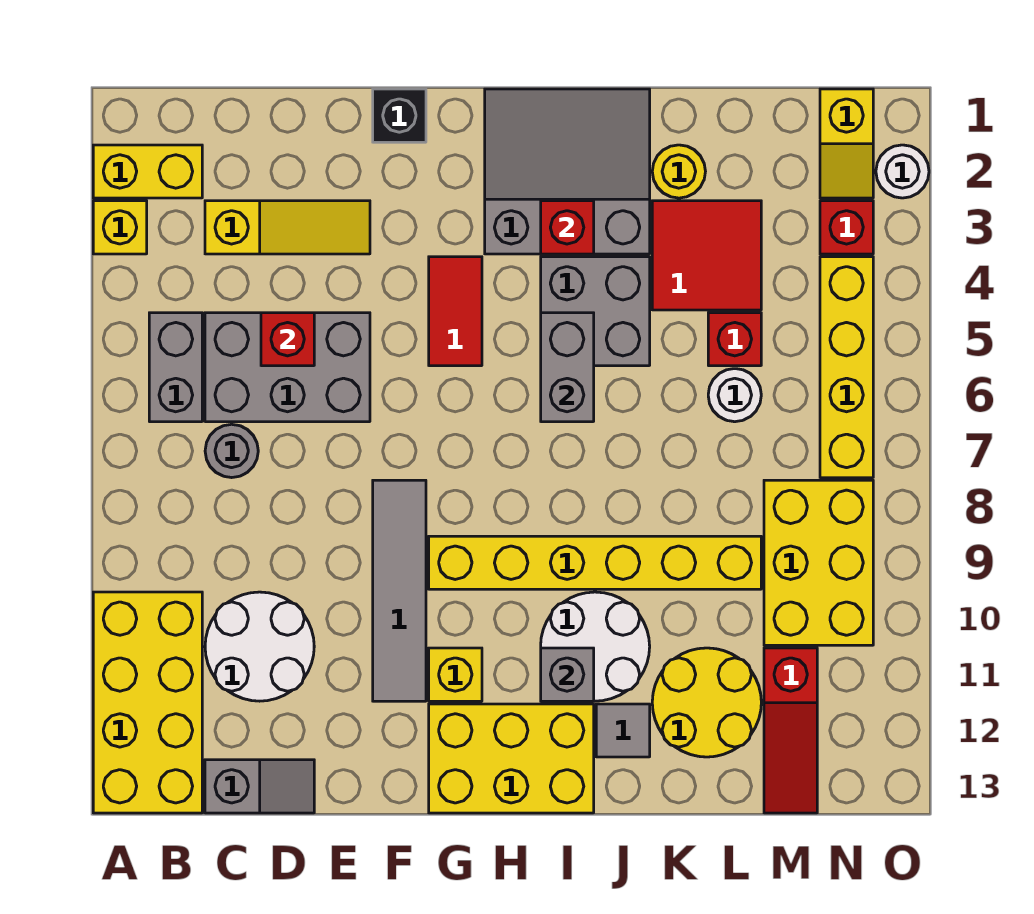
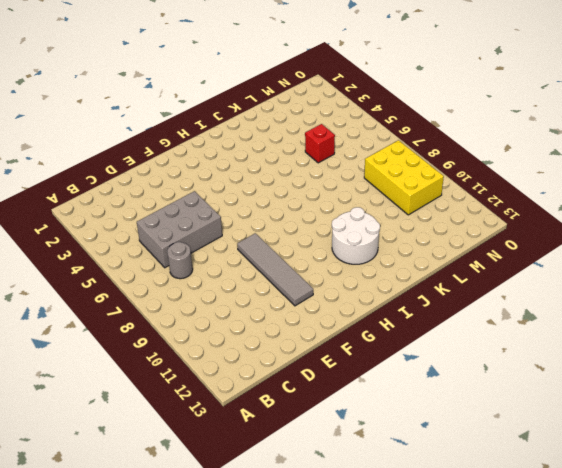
none -> yellow brick A2:B2 level 1
none -> yellow brick A3 level 1
none -> yellow brick A10:B13 level 1
none -> grey brick B5:B6 level 1

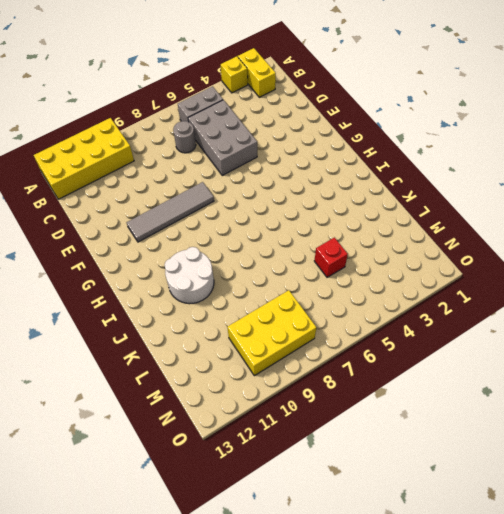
none -> yellow slope C3:E3 level 1 top C
none -> white round brick C10:D11 level 1
none -> grey slope C13:D13 level 1 top C
none -> black brick F1 level 1

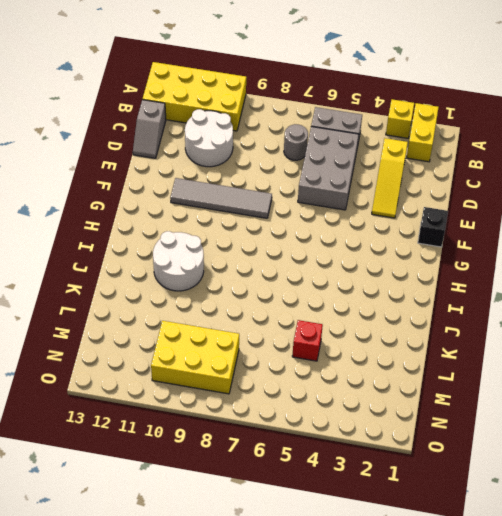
none -> red tile G4:G5 level 1
none -> yellow brick G9:L9 level 1
none -> yellow brick G11 level 1
none -> yellow brick G12:I13 level 1

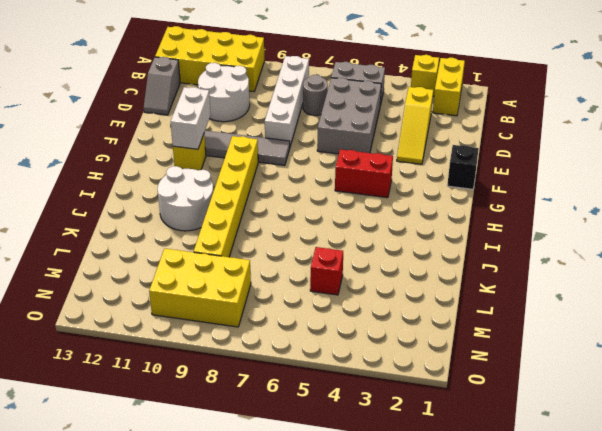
white brick B8:E8 level 1 -> none
white brick F11:G11 level 2 -> none
red brick G4:G5 level 1 -> red tile G4:G5 level 1
none -> yellow brick G12:I13 level 1
none -> grey slope H1:J3 level 1 top 3
none -> grey brick I4:J5 level 1
none -> grey tile J12 level 1

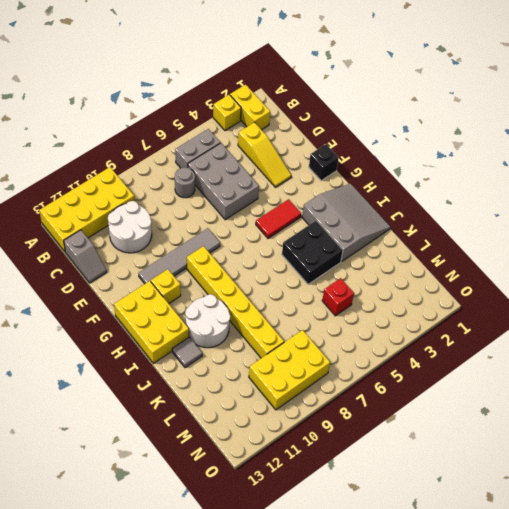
black brick I4:J5 level 1 -> grey brick I4:J5 level 1
none -> yellow round brick K2 level 1
none -> red tile K3:L4 level 1
none -> yellow round brick K11:L12 level 1
none -> white round brick L6 level 1

